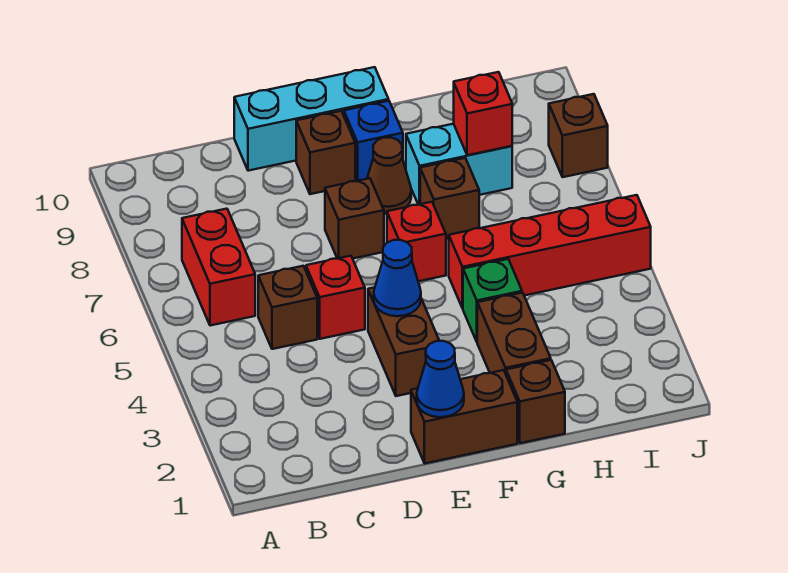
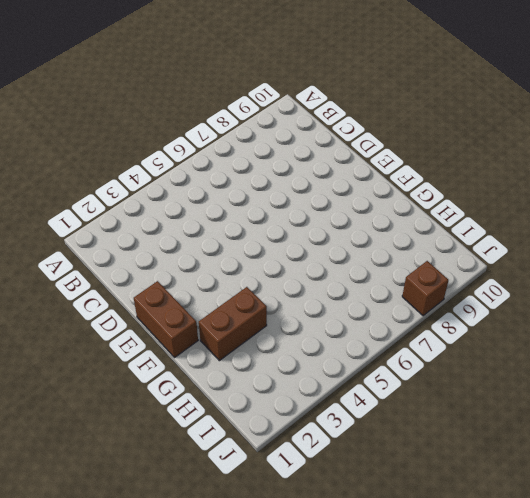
none -> red brick B6:B7 level 1
none -> brown brick C5 level 1
none -> red brick D5 level 1

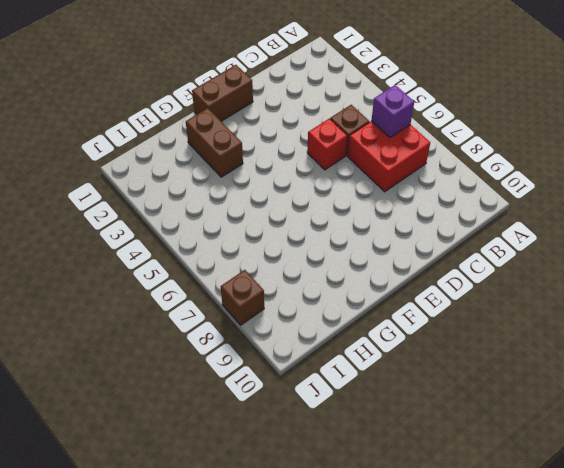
red brick B6:C7 level 1 -> red brick B6:B7 level 1
purple brick B6 level 2 -> none
none -> cyan brick D10:F10 level 1
none -> brown brick E3:E4 level 1
none -> brown brick E7 level 1

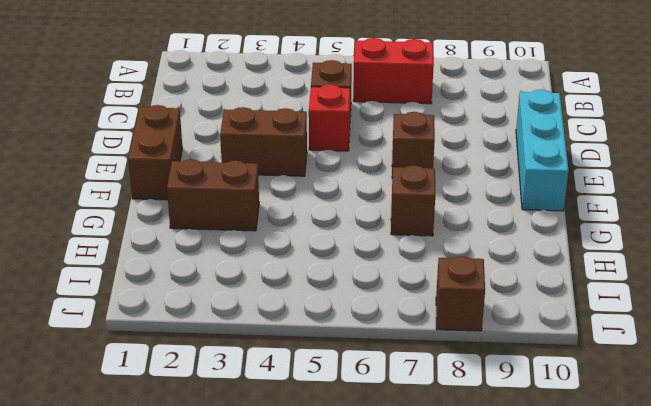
none -> brown brick E9 level 1
none -> red brick F6 level 1
none -> brown cone F8 level 1

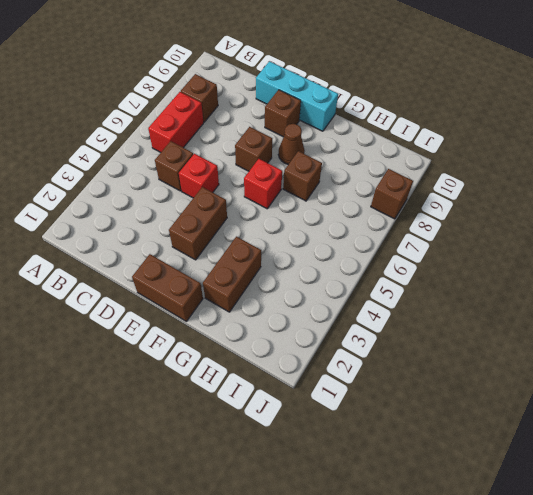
brown brick B8 level 1 -> brown brick G1 level 1
none -> blue brick F9 level 1
none -> green brick G4 level 1
none -> red brick G5:J5 level 1

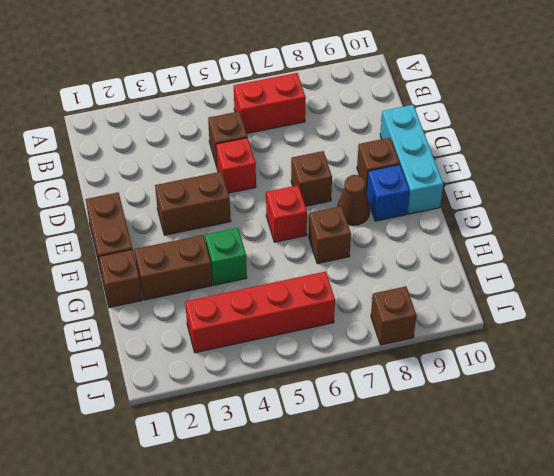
red brick I3:I6 level 1 -> red brick G5:J5 level 1
none -> cyan brick G8:H8 level 1
none -> blue cone E1 level 2
none -> blue cone E4 level 2

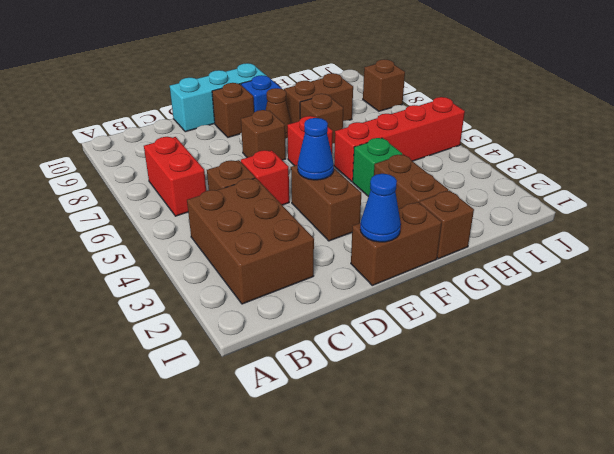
brown brick B2:C4 level 1 -> none
brown brick G8:H8 level 1 -> cyan brick G8:H8 level 1
none -> red brick H8 level 2

